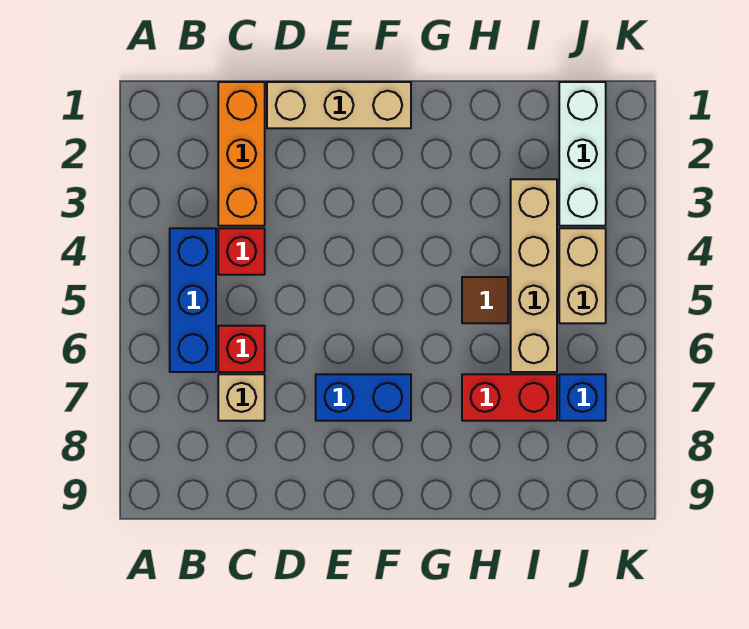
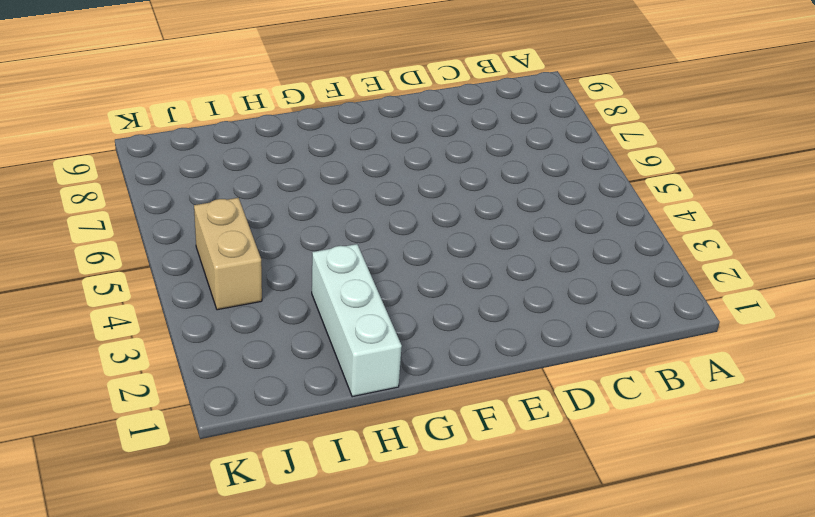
white brick H1:H3 level 1 -> white brick J1:J3 level 1
none -> blue brick B4:B6 level 1
none -> orange brick C1:C3 level 1
none -> red brick C4 level 1

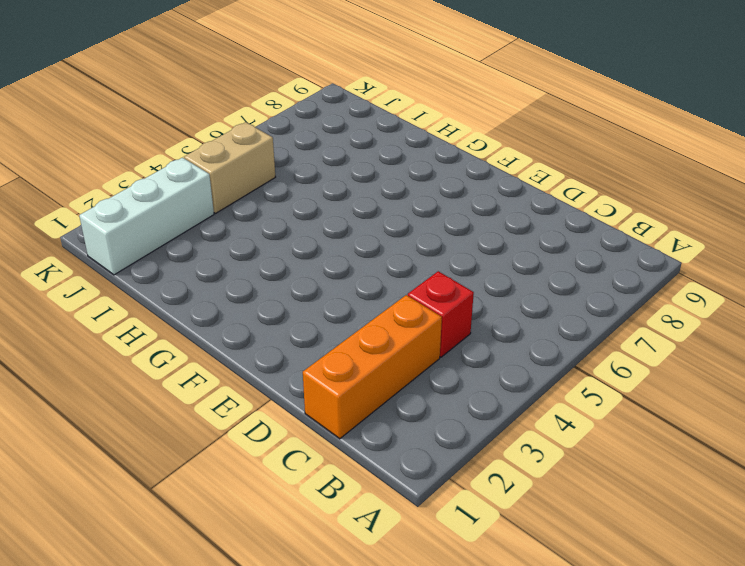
none -> blue brick B4:B6 level 1
none -> red brick C6 level 1
none -> tan brick C7 level 1

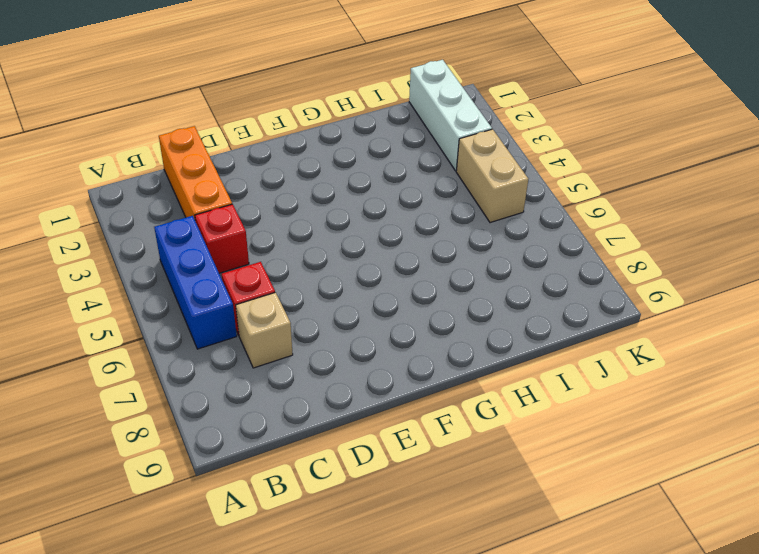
none -> tan brick D1:F1 level 1
none -> blue brick E7:F7 level 1
none -> brown tile H5 level 1

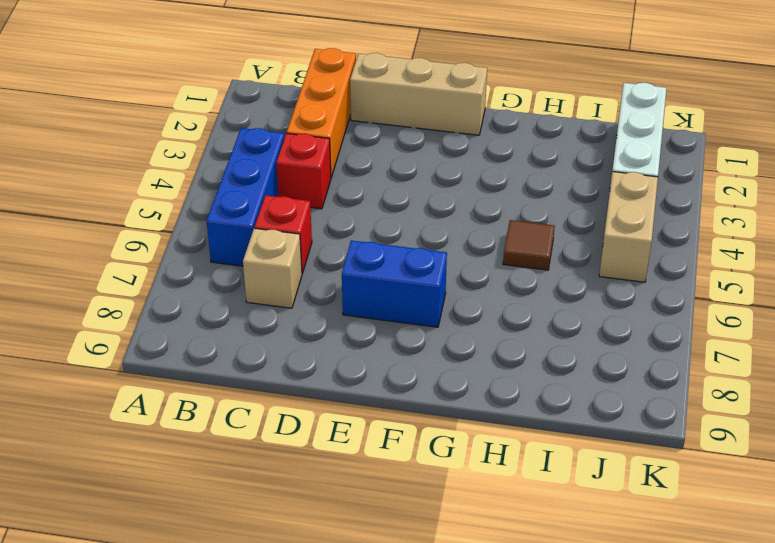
none -> red brick H7:I7 level 1
none -> tan brick I3:I6 level 1
none -> blue brick J7 level 1

